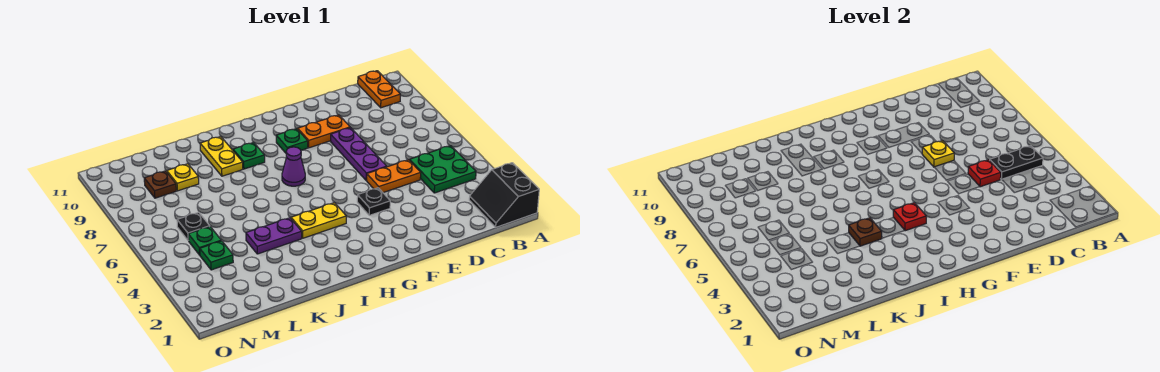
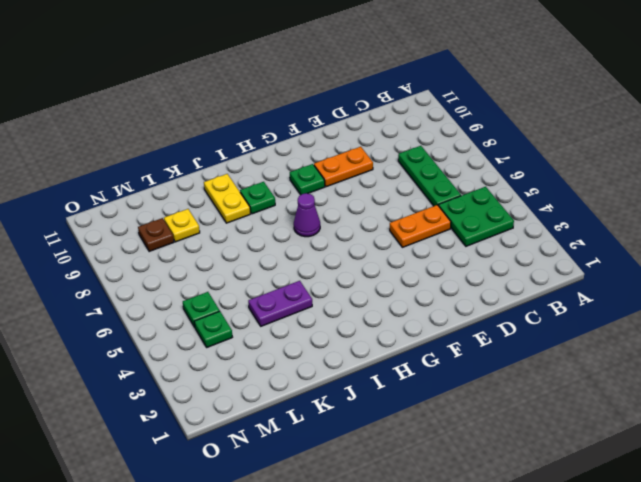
green plate C6:C8 level 1 -> none
none -> black slope A1:B2 level 1 top A
none -> orange plate B10:B11 level 1
none -> purple plate E6:E8 level 1

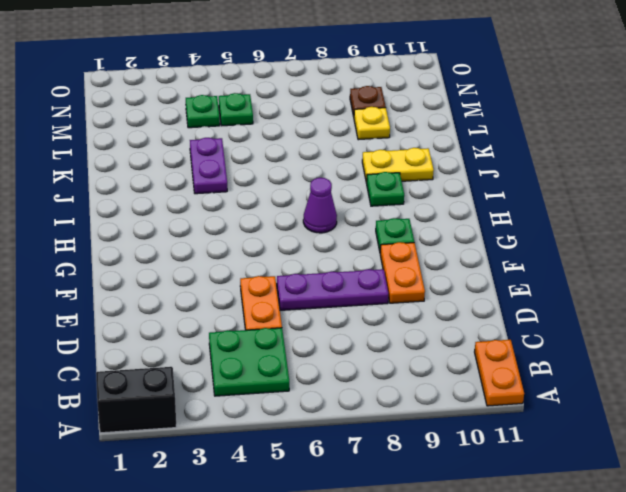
orange plate A11:B11 level 1 -> orange plate B10:B11 level 1
none -> black plate F4 level 1
none -> yellow plate H4:I4 level 1
none -> black plate M6 level 1

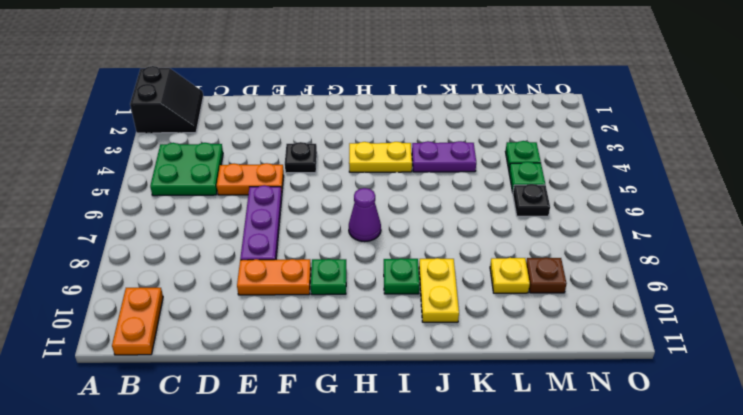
none -> black plate B5:C5 level 2
none -> red plate D5 level 2
none -> yellow plate E7 level 2

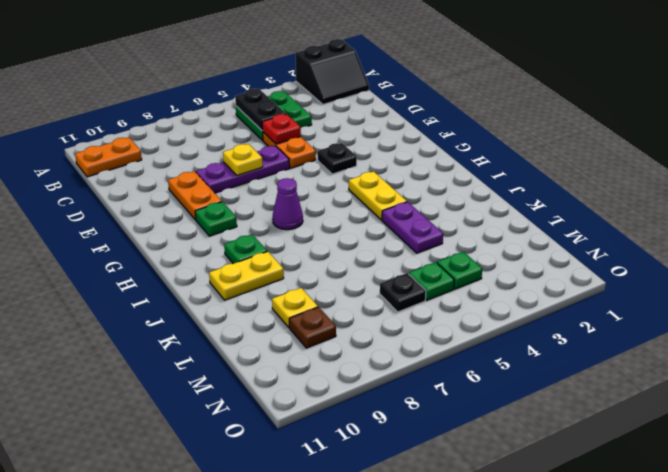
none -> red plate H4 level 2
none -> brown plate J4 level 2

